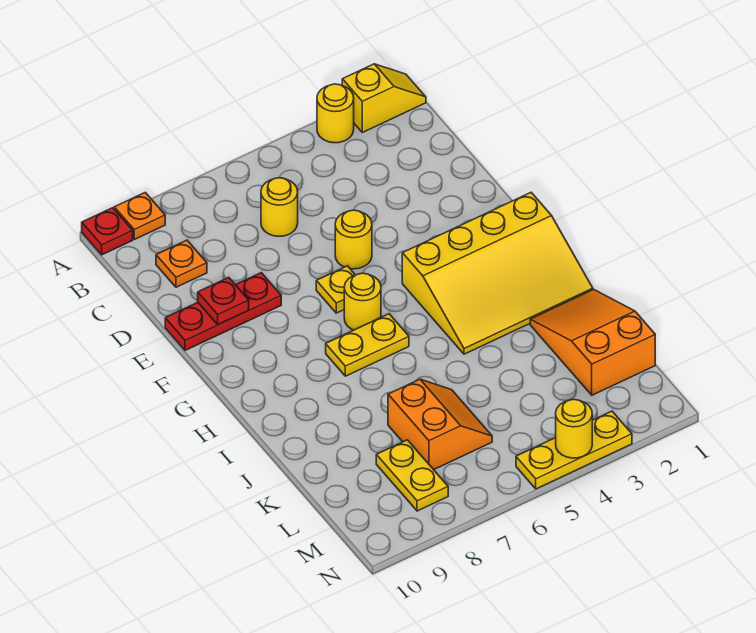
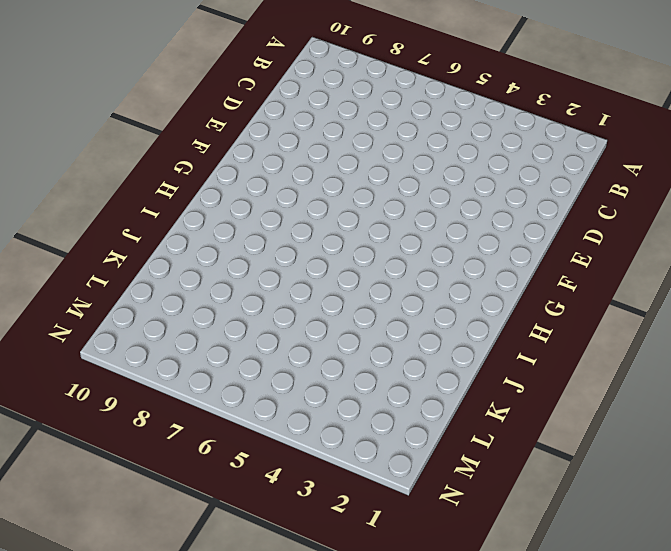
none -> yellow slope A1:A2 level 1 top 2
none -> yellow round brick A3 level 1
none -> orange plate A9 level 1

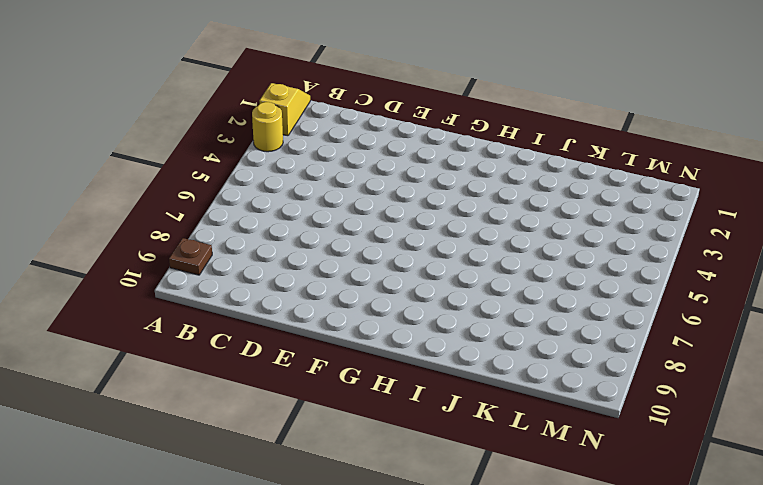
brown plate A9 level 1 -> orange plate A9 level 1
none -> red plate A10 level 1
none -> yellow round brick C6 level 1
none -> orange plate C9 level 1

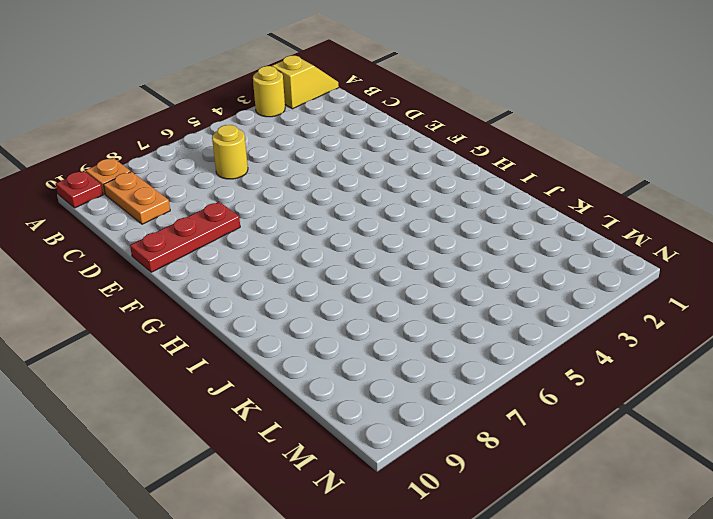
orange plate B9:C9 level 1 -> orange plate C9 level 1
none -> yellow round brick E5 level 1
none -> yellow plate F6 level 1
none -> yellow slope G1:I4 level 1 top G

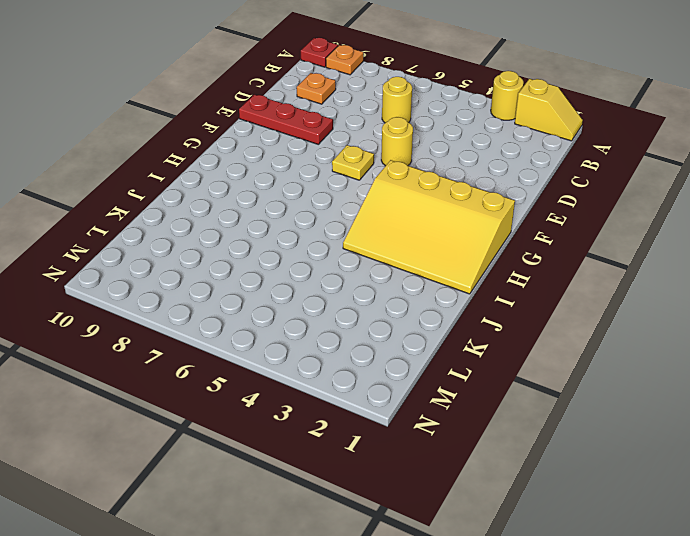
none -> yellow round brick G6 level 1
none -> yellow plate H6:H7 level 1
none -> orange slope J1:L2 level 1 top L

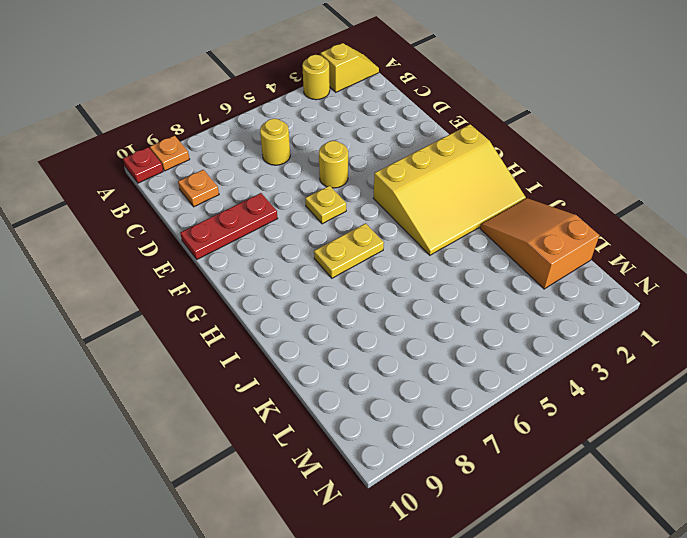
none -> yellow round brick G6 level 1
none -> orange slope K6:L7 level 1 top 7
none -> yellow plate L8:M8 level 1

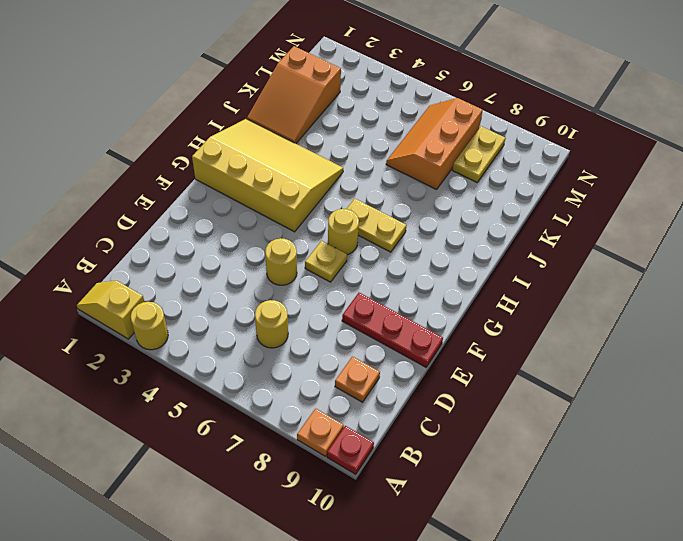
orange slope K6:M7 level 1 top 7 -> orange slope K6:L7 level 1 top 7
none -> yellow plate N3:N5 level 1
none -> red plate E9 level 2
none -> yellow round brick N4 level 2

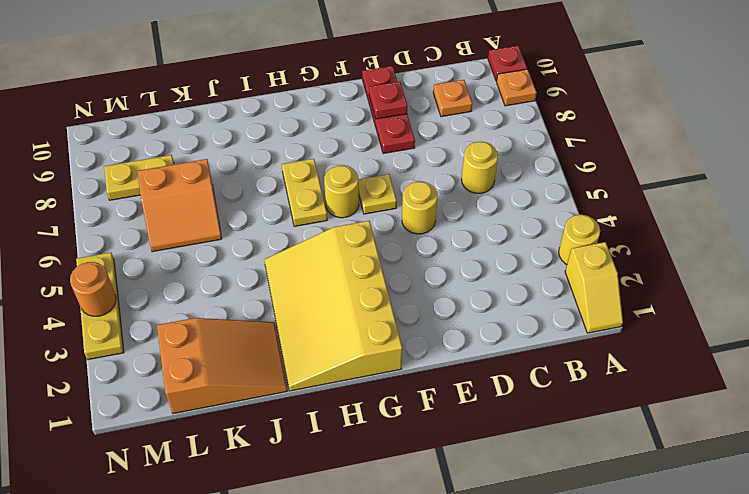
orange round brick N4 level 2 -> yellow round brick N4 level 2

